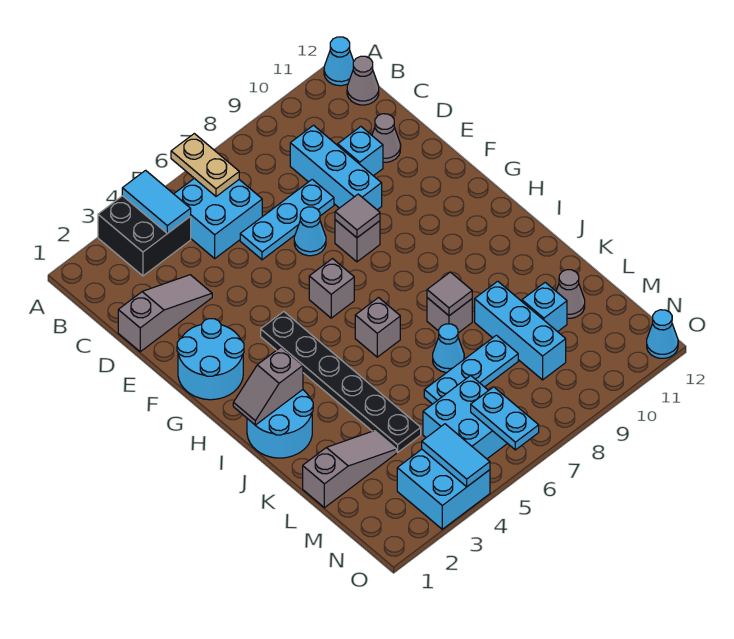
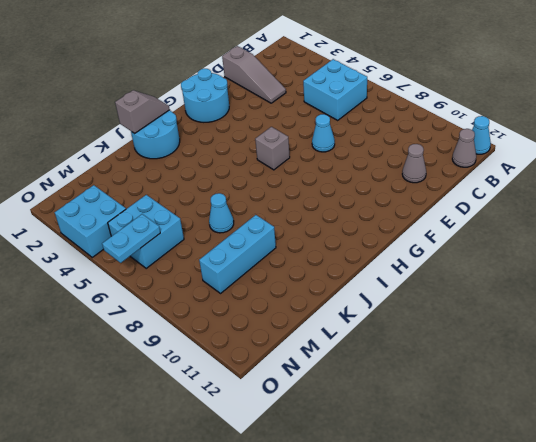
grey slope I1:J1 level 2 top J -> grey slope I1:I2 level 2 top 2
none -> black brick A3:B4 level 1
none -> cyan brick C9:E9 level 1
none -> cyan plate D6:D8 level 1
none -> cyan brick D10 level 1

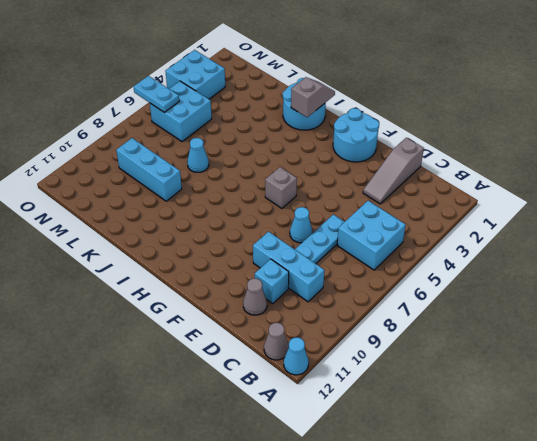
none -> black brick A3:B4 level 1
none -> grey brick F8 level 1
none -> black plate G4:L4 level 1
none -> grey brick I6 level 1

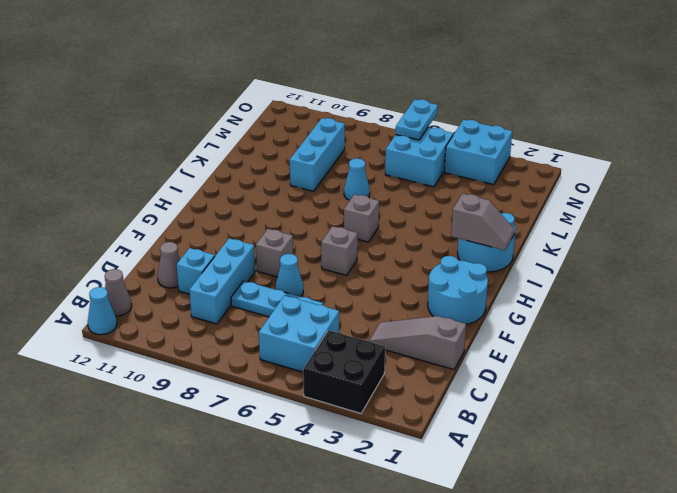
none -> black plate G4:L4 level 1
none -> grey brick J8 level 1
none -> grey slope L1:L3 level 1 top 1
none -> cyan plate L6:L8 level 1

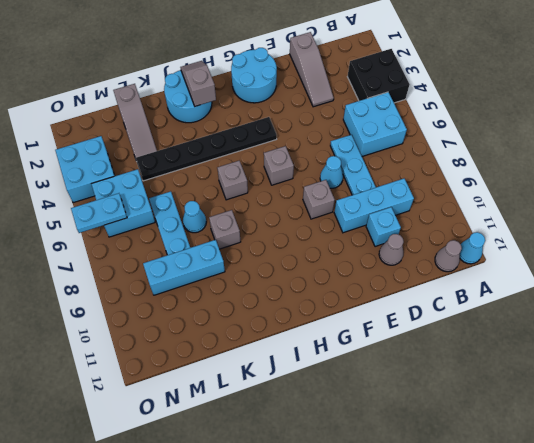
none -> cyan brick L10 level 1
none -> grey cone L11 level 1
none -> cyan cone O12 level 1
none -> cyan tile A4:B4 level 2

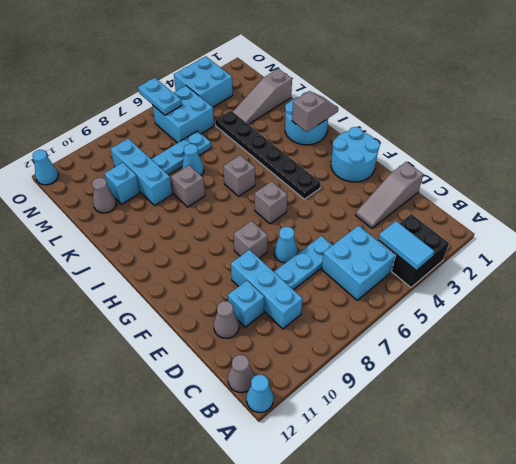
none -> tan plate A6:B6 level 2
none -> grey tile F8 level 2
none -> grey tile J8 level 2
none -> cyan tile N4:O4 level 2

